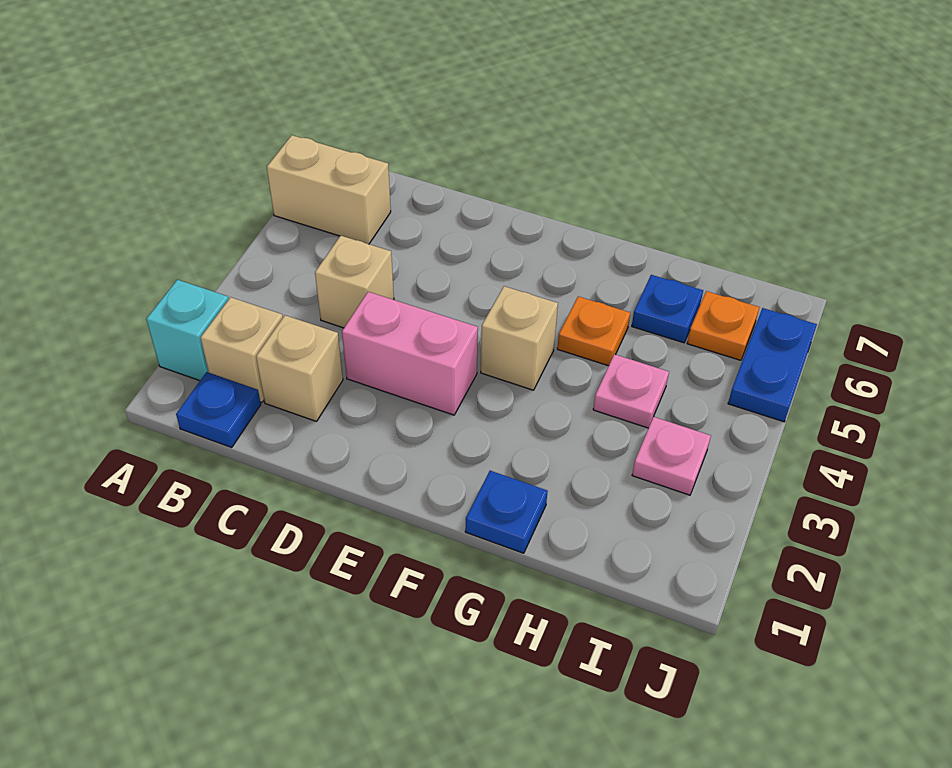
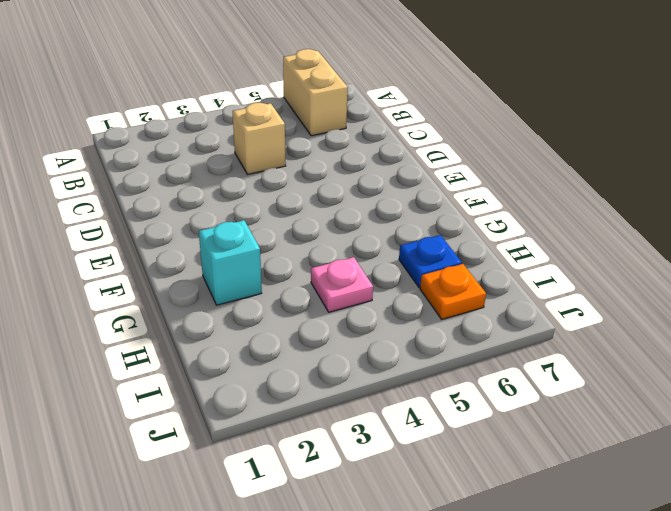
cyan brick G2 level 1 -> cyan brick A2 level 1
none -> blue plate B1 level 1
none -> tan brick B2 level 1
none -> tan brick C2 level 1

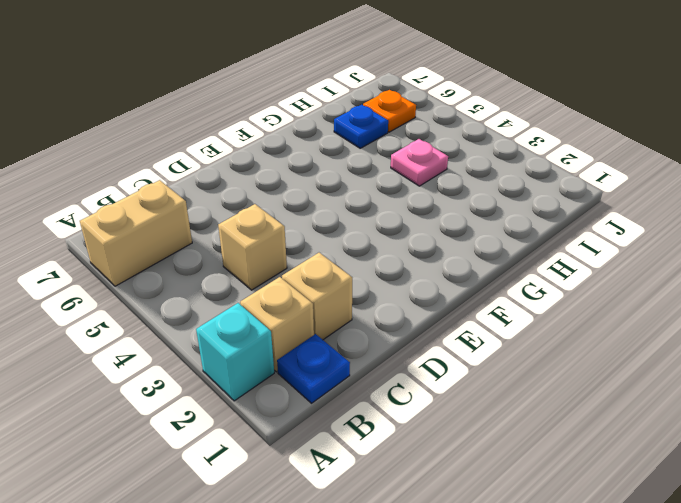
none -> pink brick D3:E3 level 1
none -> tan brick F4 level 1
none -> blue plate G1 level 1

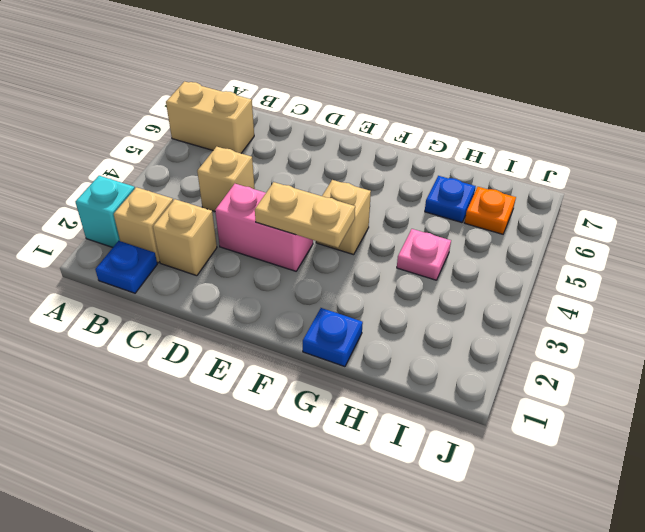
tan plate E3:F3 level 2 -> none
none -> orange plate G5 level 1
none -> pink plate I3 level 1
none -> blue plate J5:J6 level 1

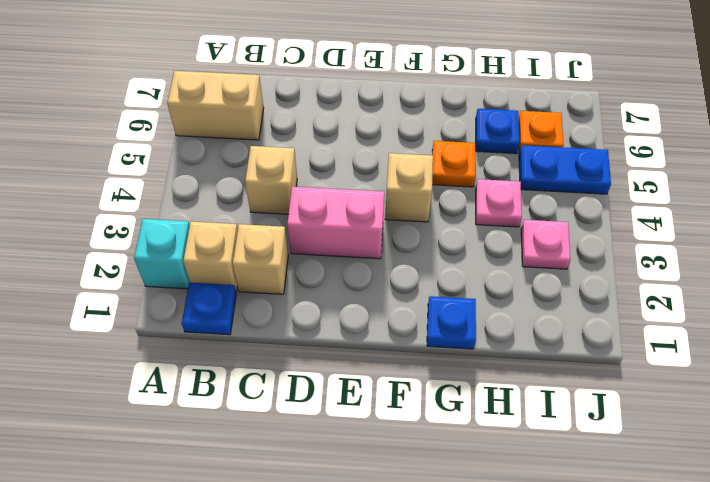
blue plate I5:J5 level 1 -> blue plate J5:J6 level 1

